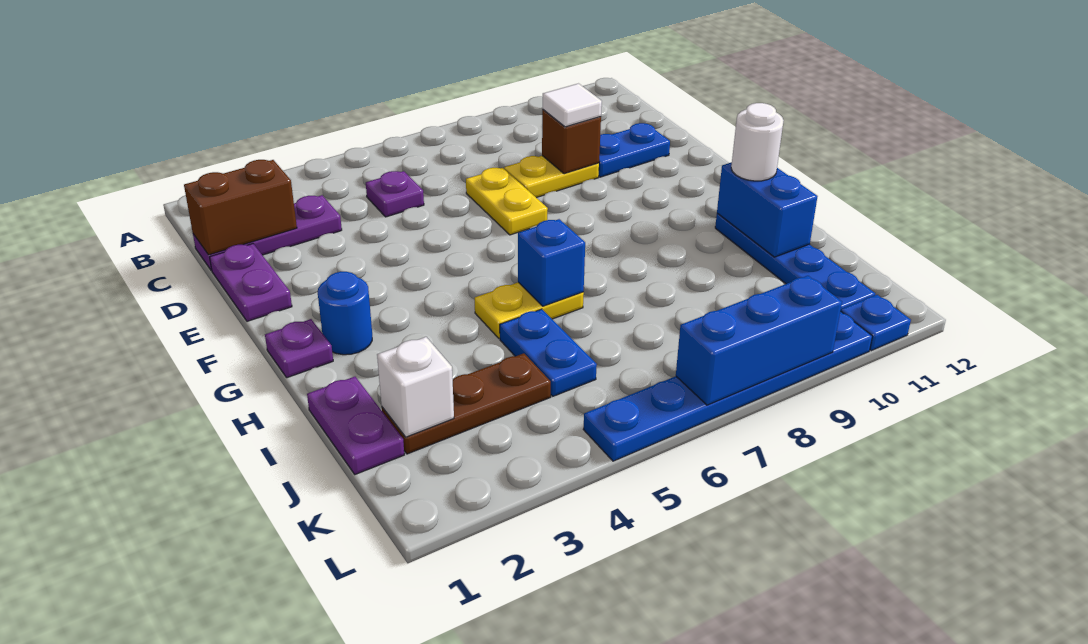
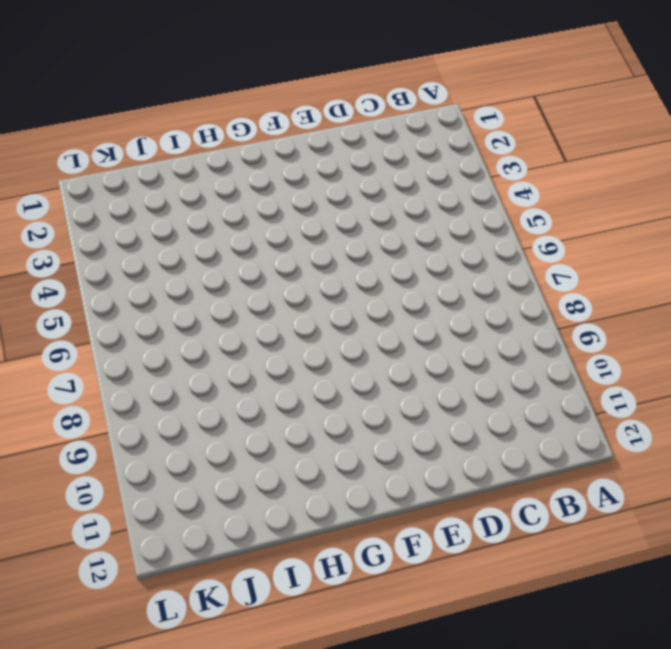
none -> purple plate C1:C3 level 1
none -> purple plate C5 level 1
none -> purple plate D1:E1 level 1

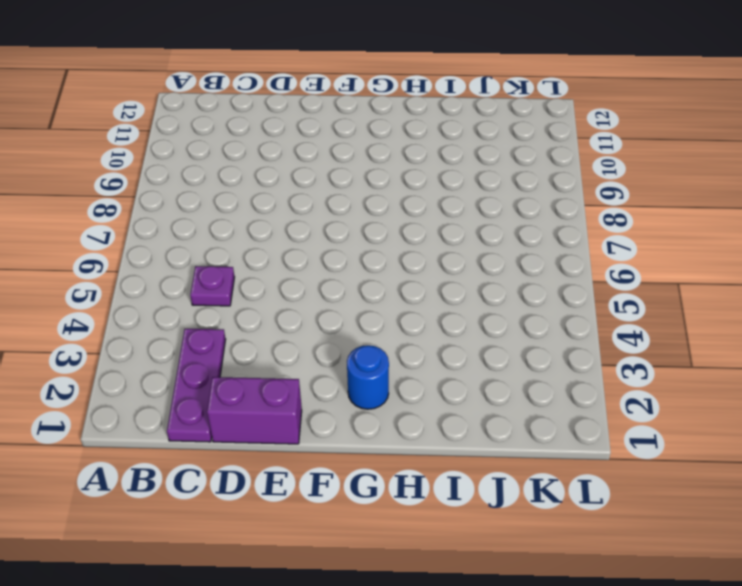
purple brick D1:E1 level 1 -> purple plate D1:E1 level 1
none -> yellow plate D7:E7 level 1
none -> yellow plate D8:D9 level 1
none -> blue plate D10:D11 level 1

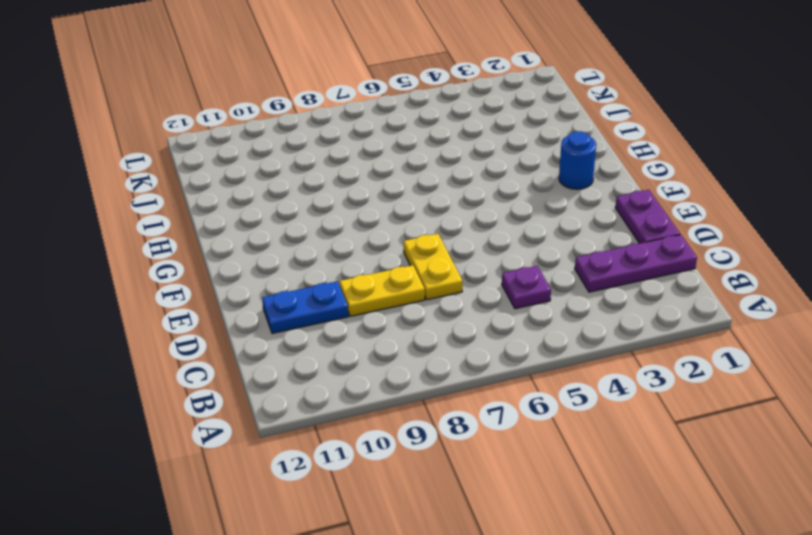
none -> purple plate G1 level 1
none -> yellow plate H5:H6 level 1
none -> blue plate H11:K11 level 1

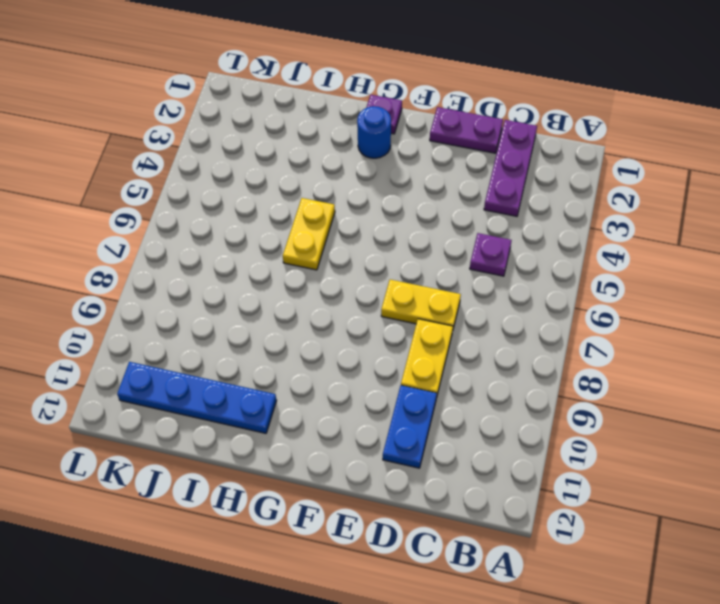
none -> purple plate I1:J1 level 1
none -> blue plate I5:J5 level 1
none -> brown plate J2:J4 level 1

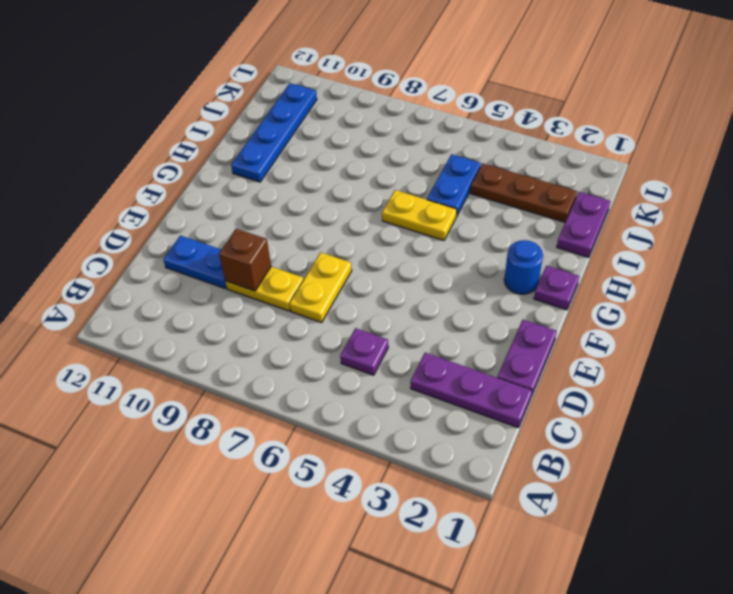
none -> blue plate L5:L10 level 1
none -> blue plate L11 level 1
none -> brown brick C1:C2 level 2

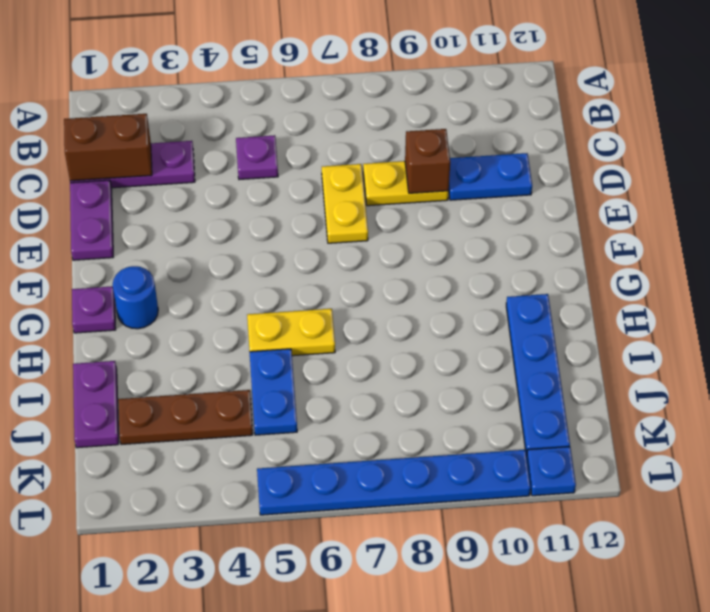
none -> blue brick H6 level 2
none -> blue brick H11:I11 level 2
none -> white brick J2 level 2

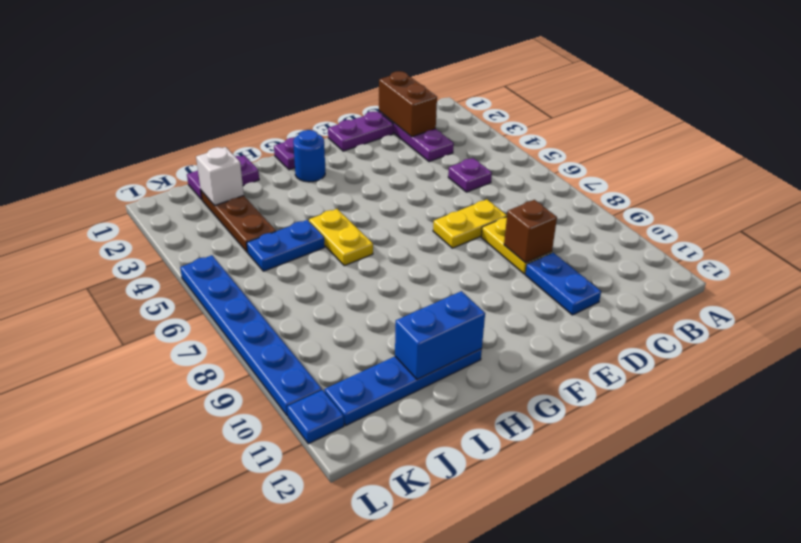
none -> blue brick H6 level 2
none -> blue brick L7:L9 level 2
none -> white tile D9 level 3

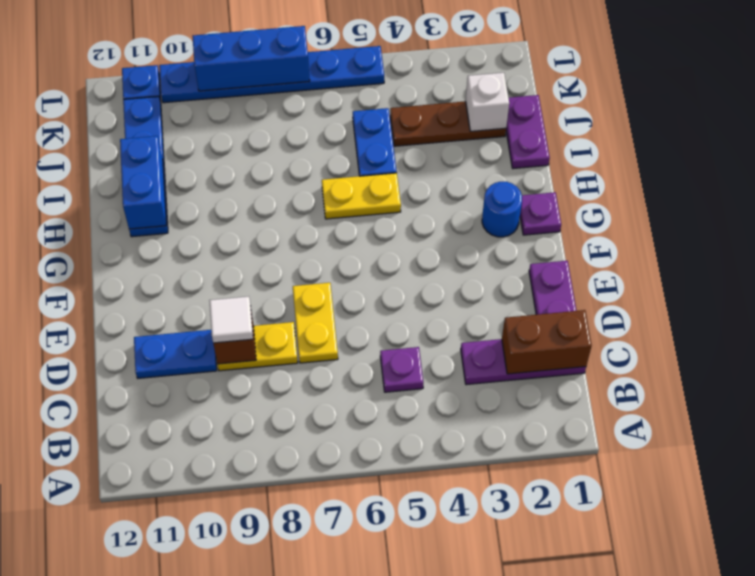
none -> blue brick H6 level 2
none -> white round brick H11 level 3

